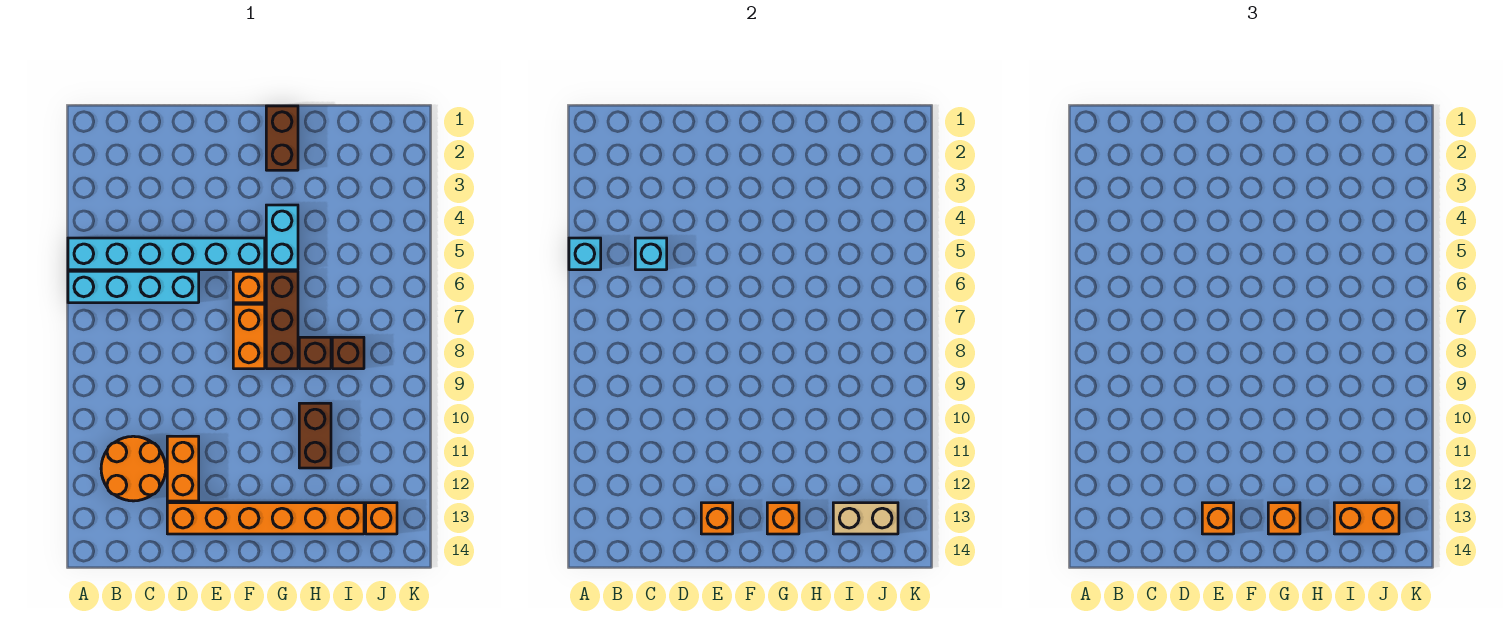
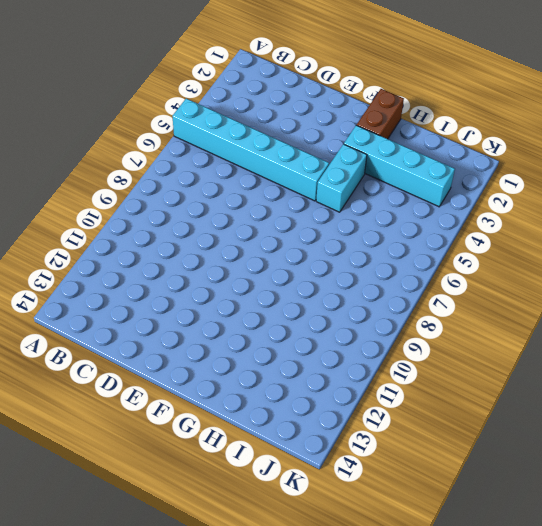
cyan brick G3:J3 level 1 -> cyan brick A6:D6 level 1
none -> orange round brick B11:C12 level 1
none -> orange brick D11:D12 level 1
none -> orange brick D13:I13 level 1

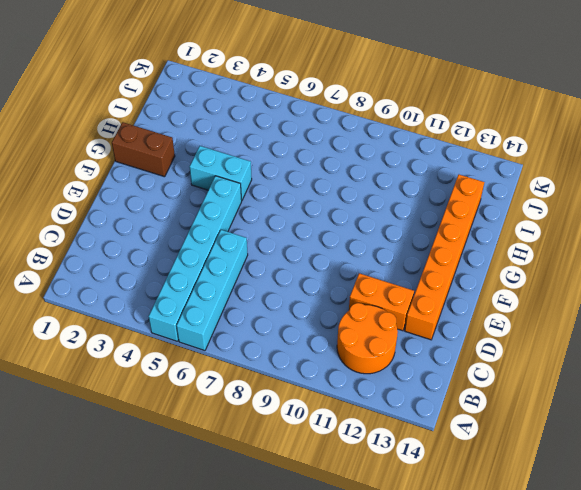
none -> orange brick F6 level 1
none -> orange brick F7:F8 level 1
none -> brown brick G6:G8 level 1

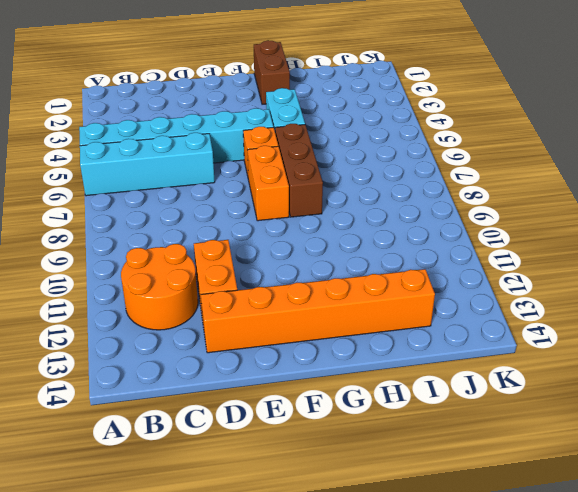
none -> brown brick H8 level 1
none -> brown brick H10:H11 level 1
none -> brown brick I8 level 1

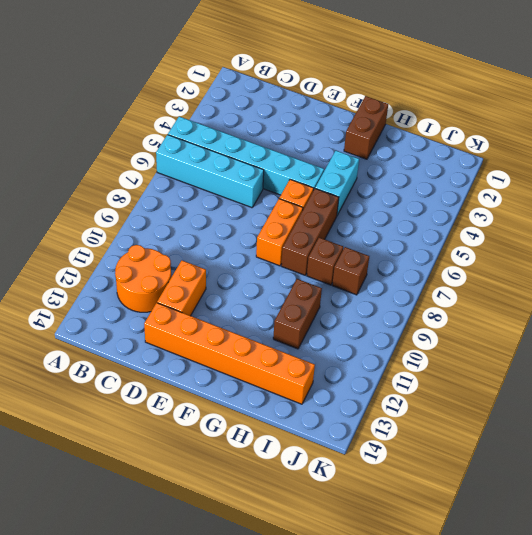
none -> orange brick J13 level 1
none -> cyan brick A5 level 2
none -> cyan brick C5 level 2

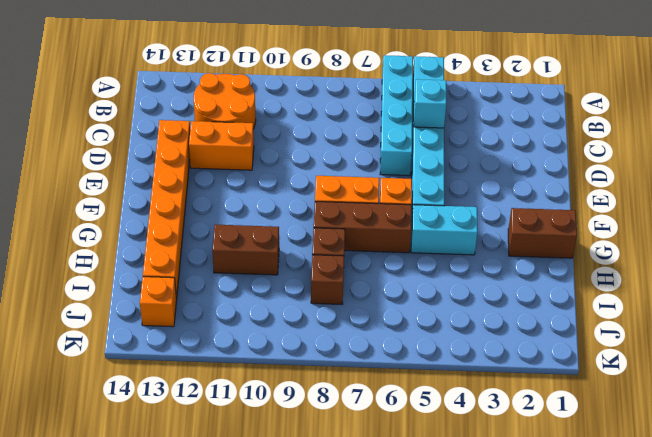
none -> cyan brick A5 level 2
none -> orange brick E13 level 2
none -> orange brick G13 level 2

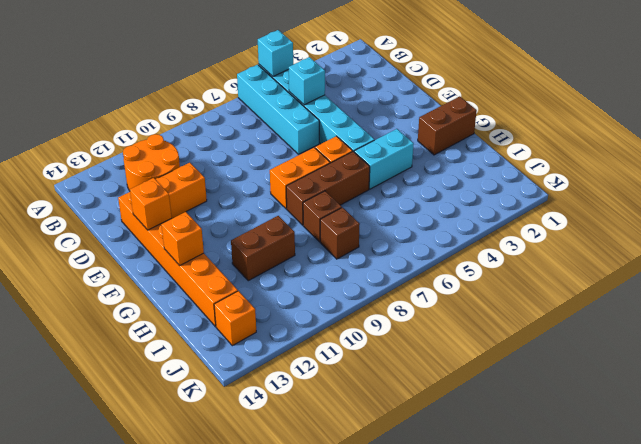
none -> tan brick I13:J13 level 2
none -> orange brick E13 level 3
none -> orange brick G13 level 3

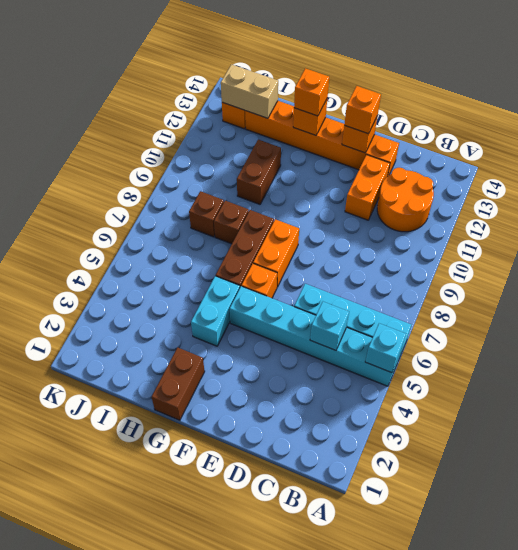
none -> orange brick I13:J13 level 3

